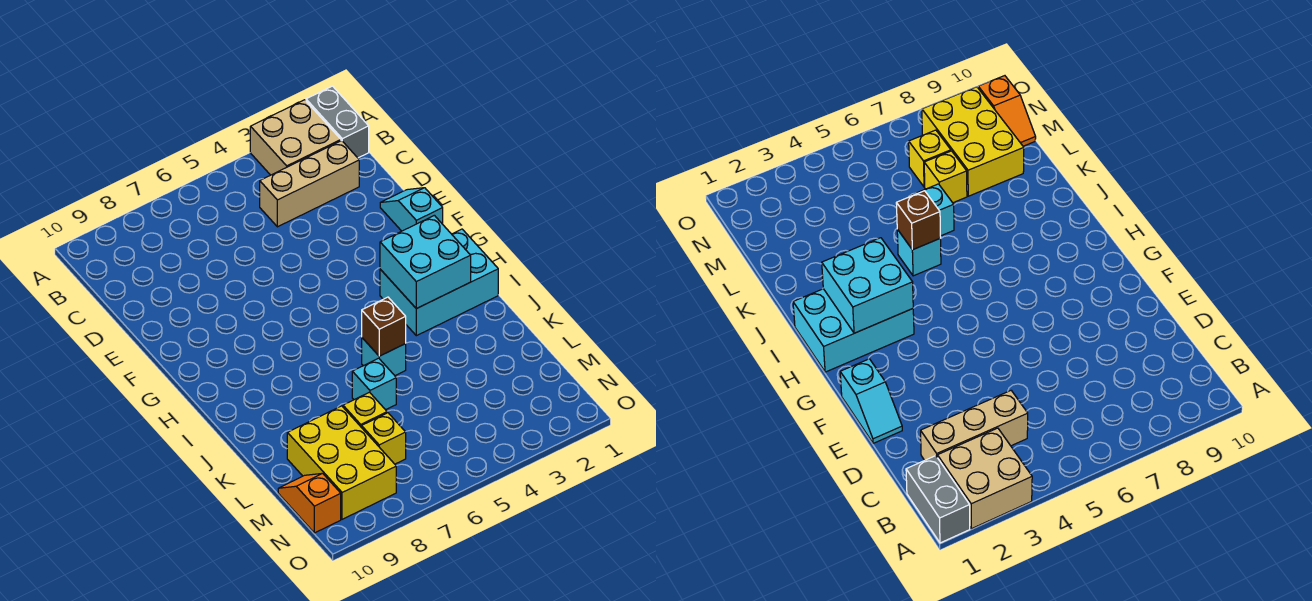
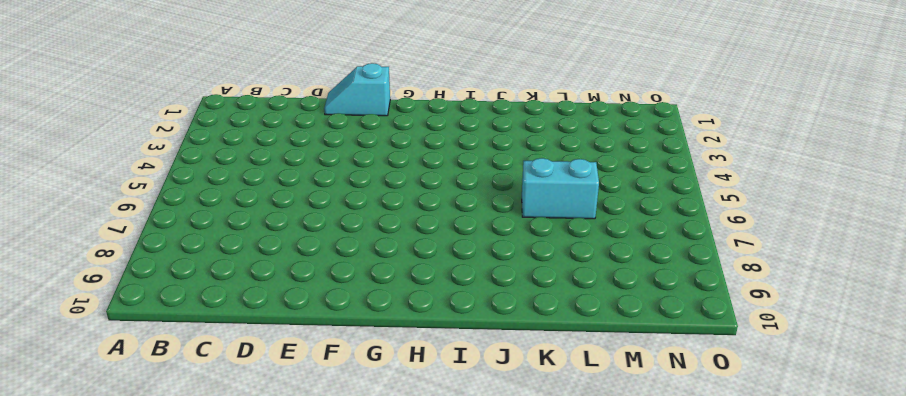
cyan brick K6:L6 level 1 -> cyan brick K6 level 1
none -> grey brick A1:B1 level 1
none -> tan brick A2:B3 level 1
none -> tan brick C2:C4 level 1

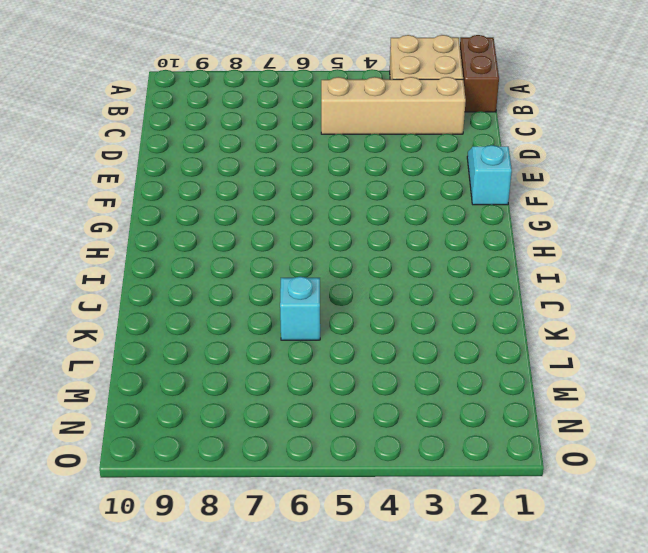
brown brick A1:B1 level 1 -> grey brick A1:B1 level 1
tan brick C2:C5 level 1 -> tan brick C2:C4 level 1
none -> cyan brick H1:I3 level 1
none -> cyan brick J5 level 1
none -> yellow brick L7 level 1

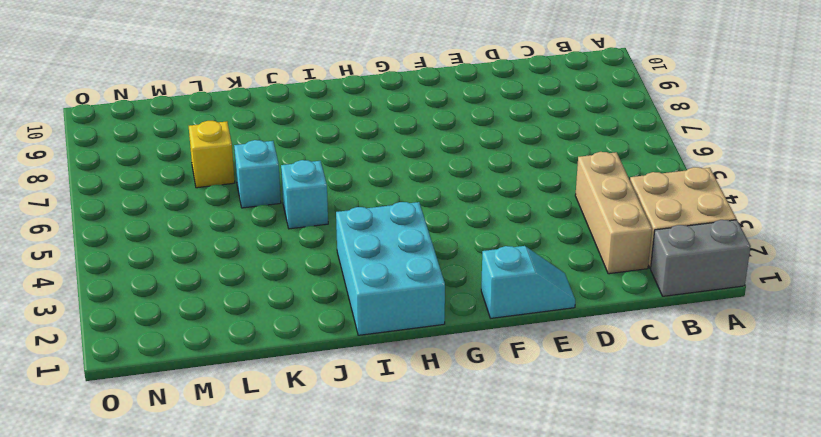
none -> yellow brick L8:N9 level 1
none -> yellow brick M7 level 1
none -> orange slope M10:N10 level 1 top N

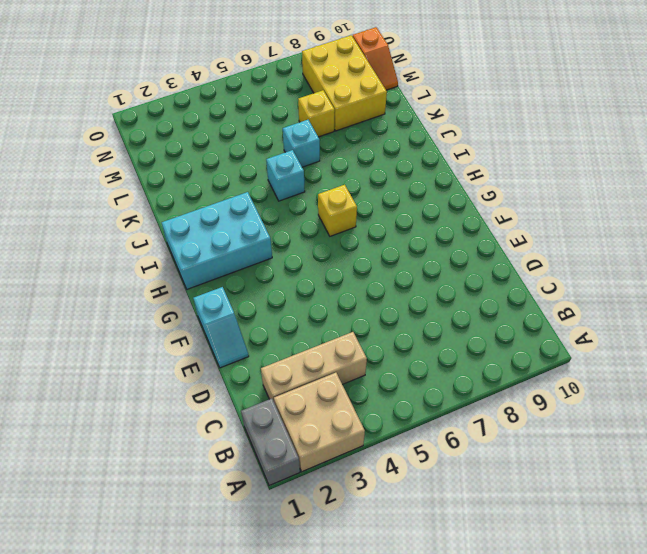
yellow brick H6 level 1 -> yellow brick M7 level 1
none -> cyan brick H2:I3 level 2
none -> brown brick J5 level 2

